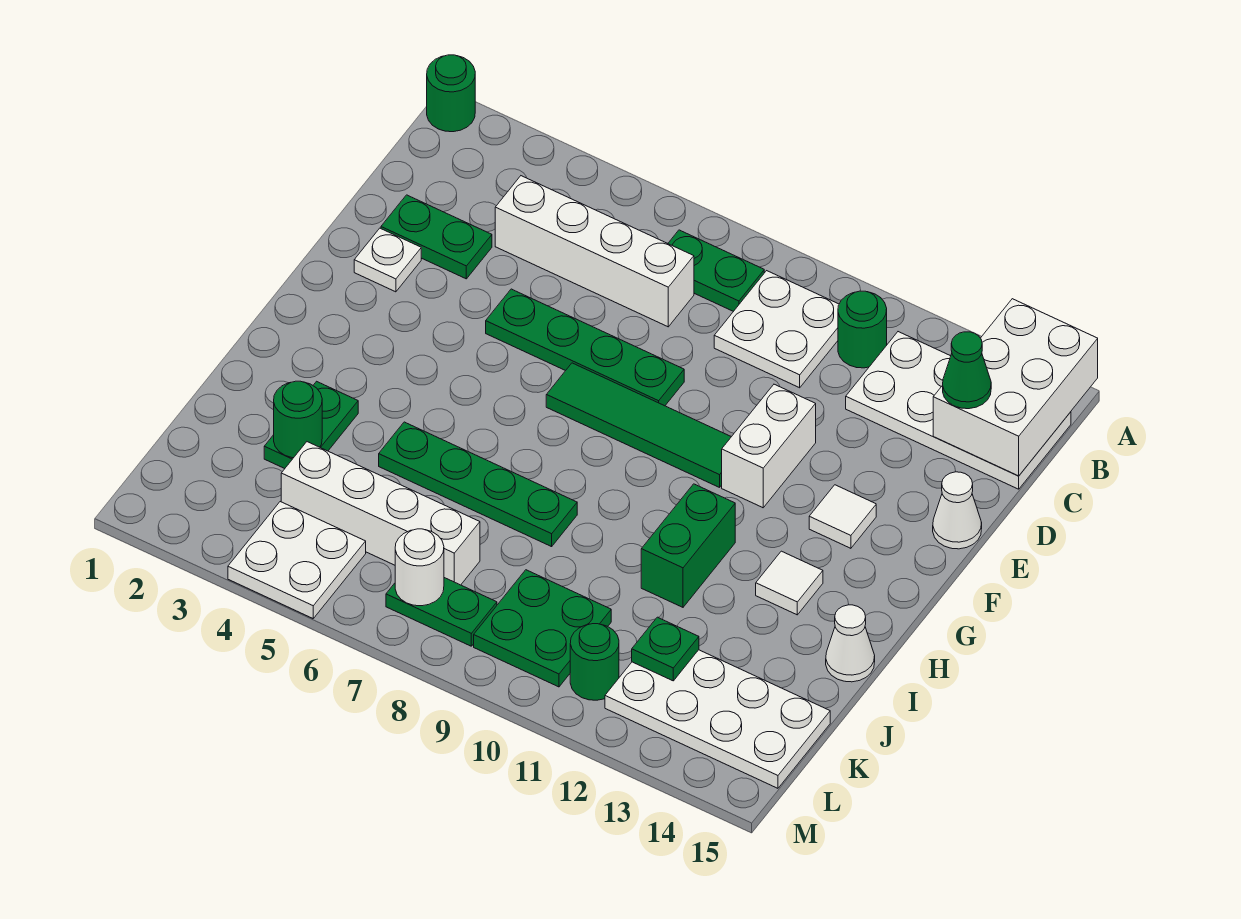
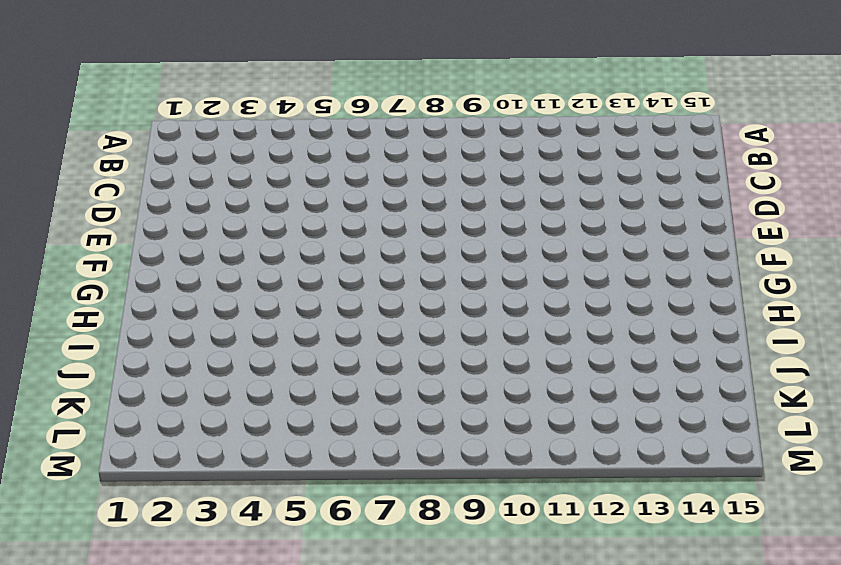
none -> green round brick A1 level 1
none -> green plate B7:B8 level 1
none -> white plate B9:C10 level 1

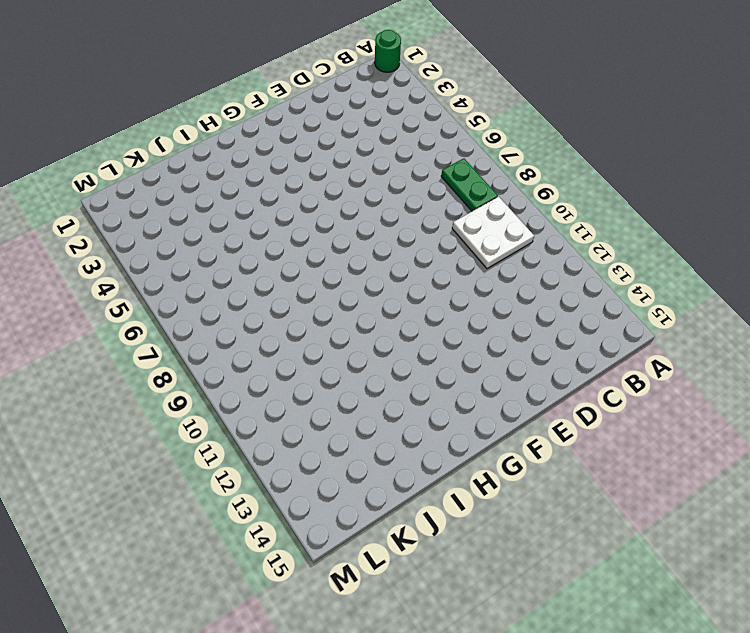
none -> green round brick B11 level 1
none -> white plate B12:C15 level 1
none -> white brick C4:C7 level 1

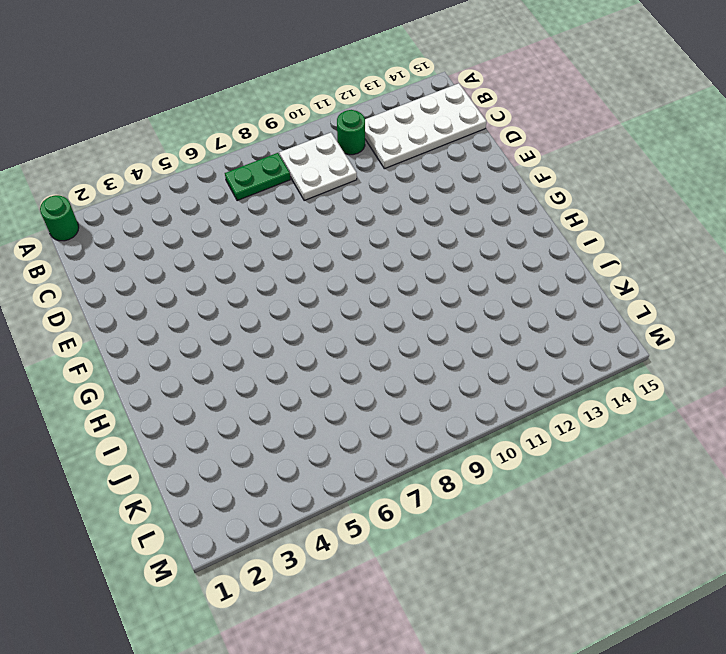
none -> white brick C4:C7 level 1
none -> green plate D2:D3 level 1
none -> white plate E2 level 1

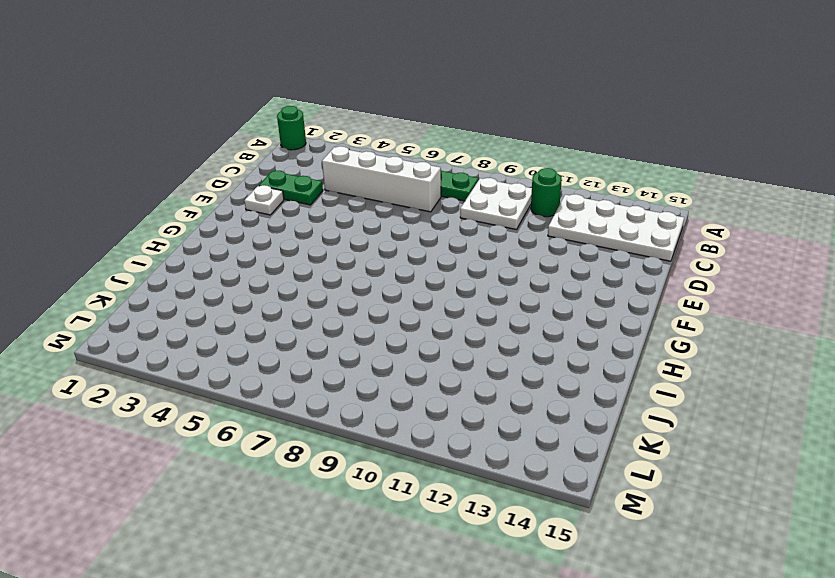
none -> green plate E5:E8 level 1
none -> white brick E11:F11 level 1
none -> white cone E15 level 1

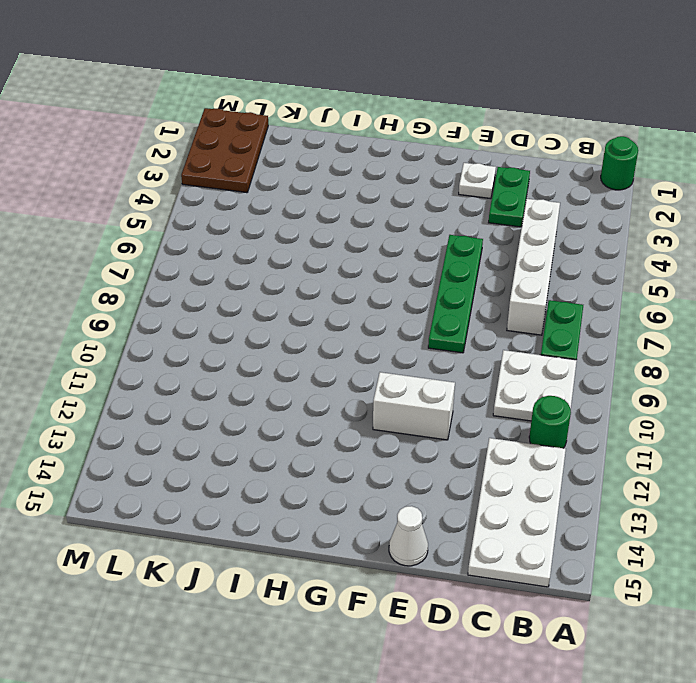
brown plate L1:M3 level 1 -> none
none -> green tile F7:F10 level 1
none -> white tile F13 level 1
none -> green brick H11:I11 level 1

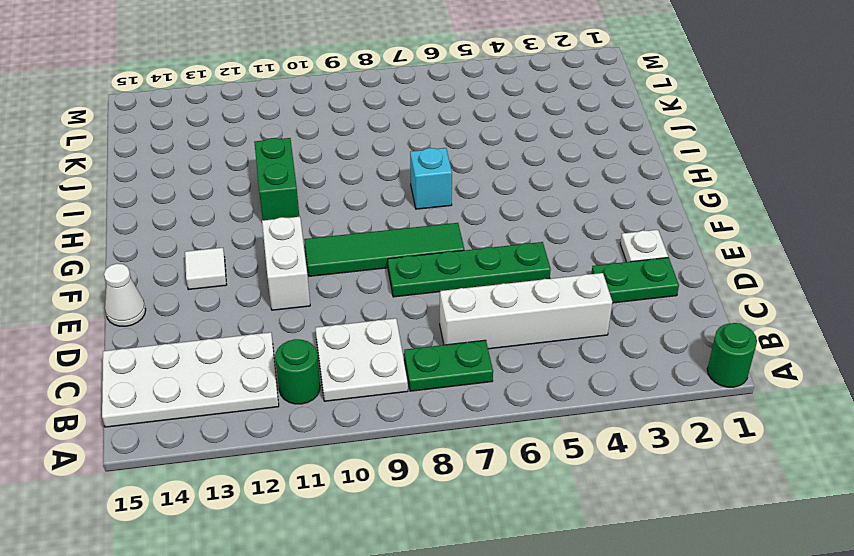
cyan brick H7 level 1 -> none
none -> white tile H13 level 1
none -> green plate I3:J3 level 1
none -> green plate I5:I8 level 1

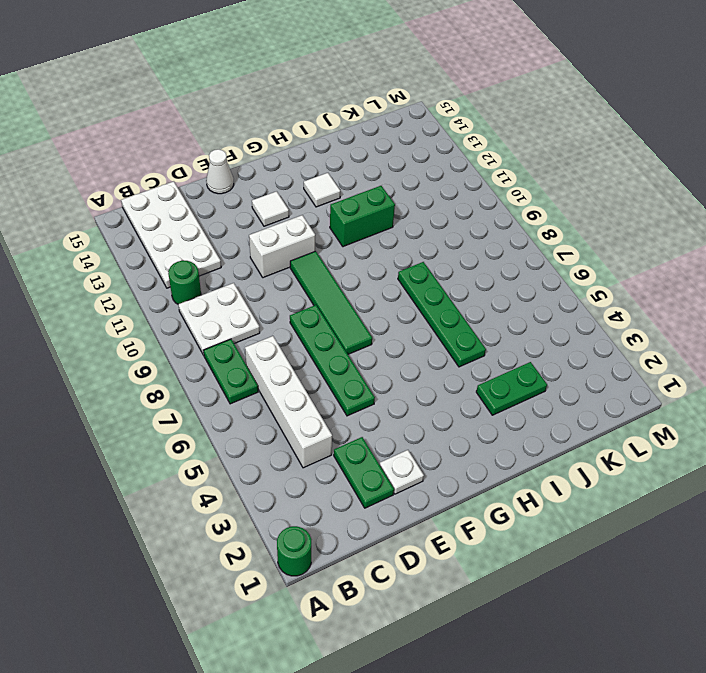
none -> white cone I15 level 1
none -> white brick K4:K7 level 1
none -> green plate K9:L10 level 1

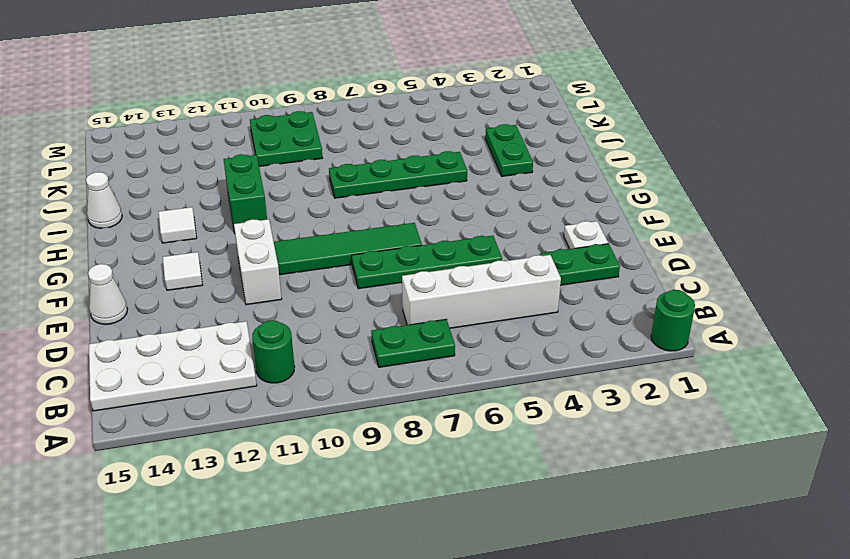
none -> white plate B9:C10 level 1
none -> white brick K4:K7 level 1
none -> white plate K12:L15 level 1

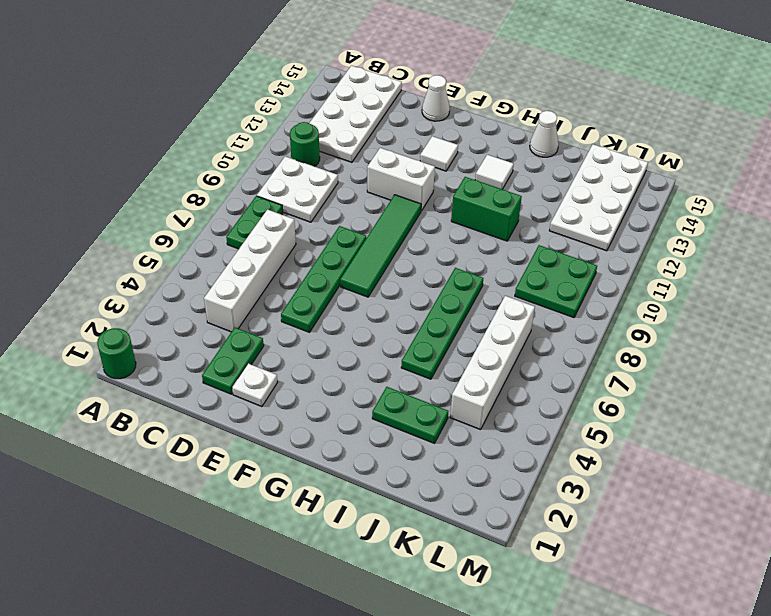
none -> white plate L4:M5 level 1
none -> green plate L7:L8 level 1
none -> green round brick L11 level 1

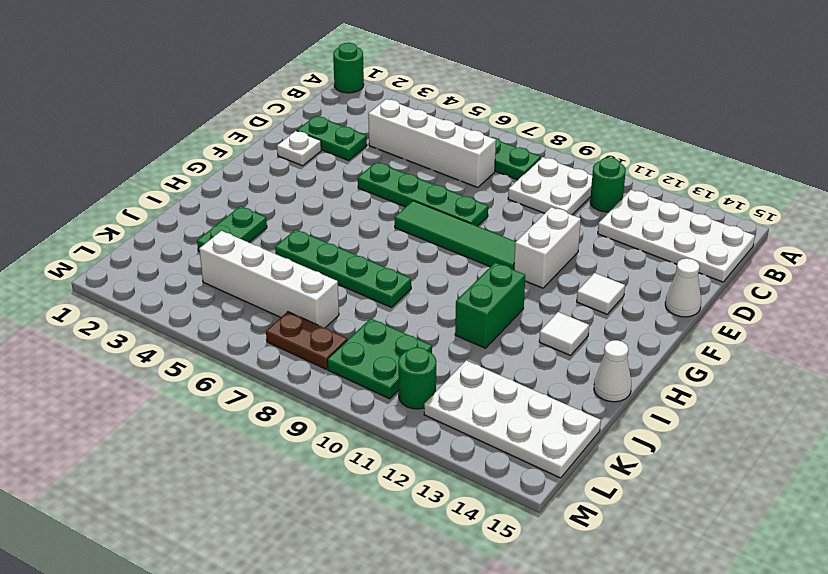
brown plate L7:L8 level 1 -> green plate L7:L8 level 1
none -> white plate L4:M5 level 1
none -> white brick A14:C15 level 2
none -> green round brick J3 level 2

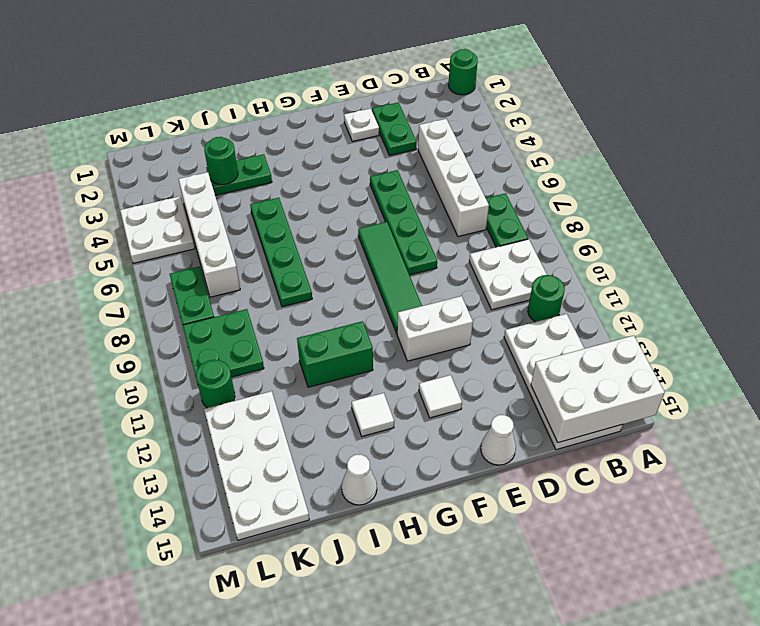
none -> green plate K12 level 2
none -> white round brick L7 level 2
none -> green cone C14 level 3

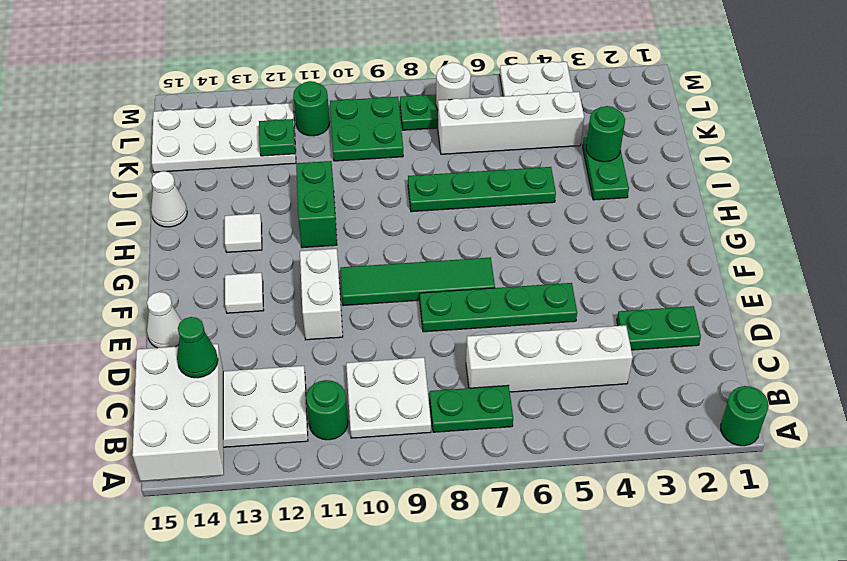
none -> white plate E2 level 1

